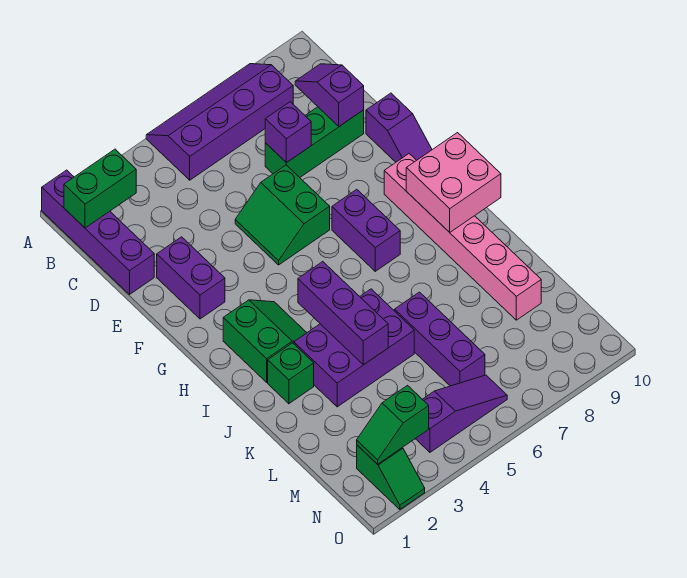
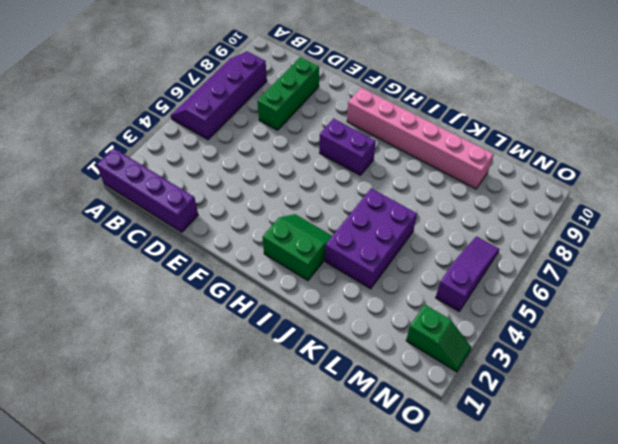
none -> purple brick E2:F2 level 1
none -> green slope E5:F6 level 1 top 6
none -> purple slope E10:F10 level 1 top E

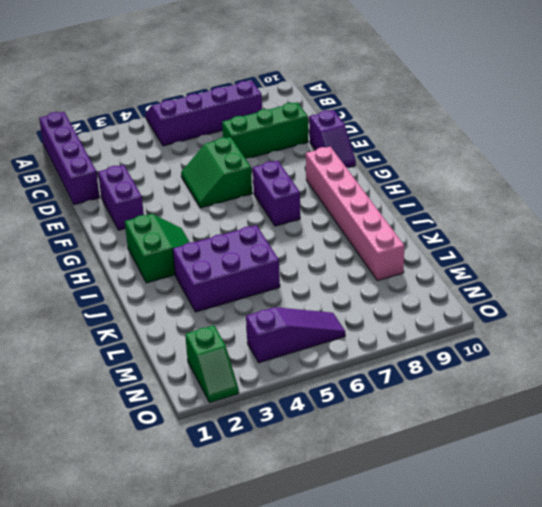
none -> green brick J2 level 1
none -> purple brick K6:M6 level 1
none -> green brick B1:B2 level 2

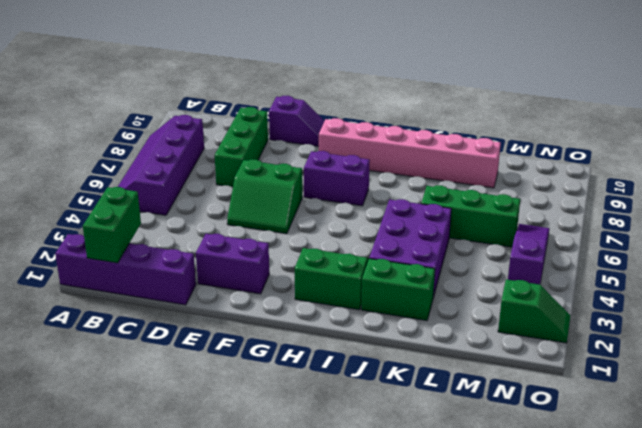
green brick J2:K2 level 1 -> green brick J2 level 1
green brick K6:M6 level 1 -> purple brick K6:M6 level 1
none -> purple slope C9:D9 level 2 top D
none -> purple brick D7 level 2
none -> pink brick H9:I10 level 2

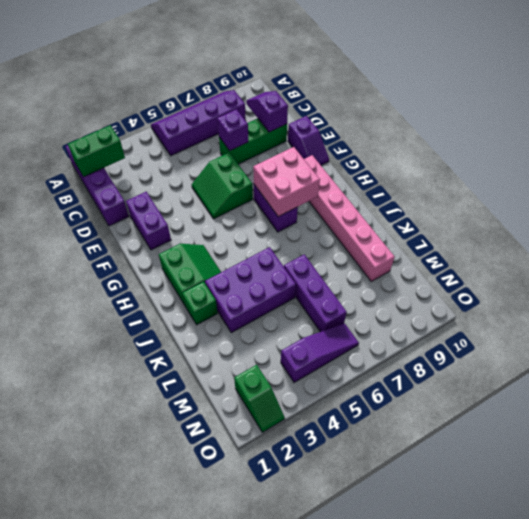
pink brick G7:H8 level 2 -> pink brick H9:I10 level 2
none -> purple brick I4:K4 level 2
none -> green slope N2:N3 level 2 top 3

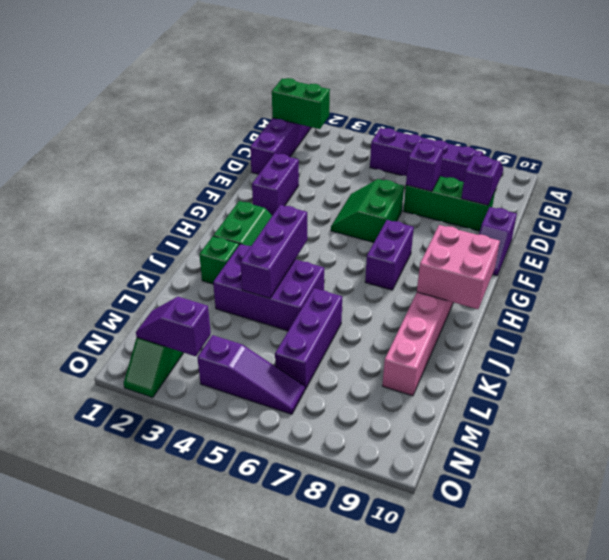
purple slope N2:N3 level 2 top 3 -> green slope N2:N3 level 2 top 3

